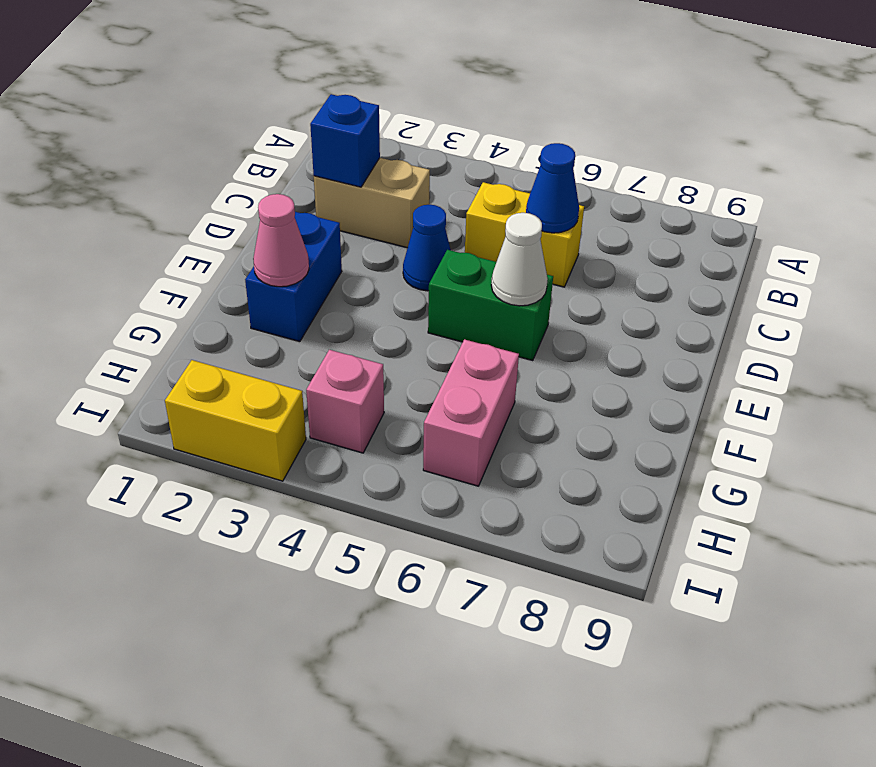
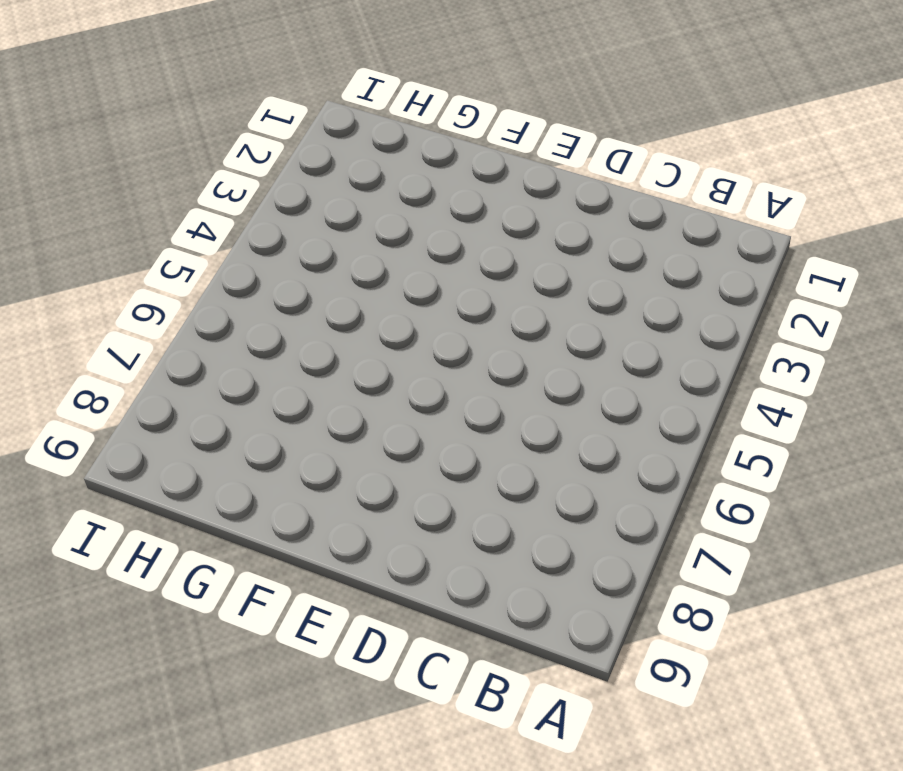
none -> tan brick C2:C3 level 1
none -> yellow brick C5:C6 level 1
none -> blue cone D4 level 1

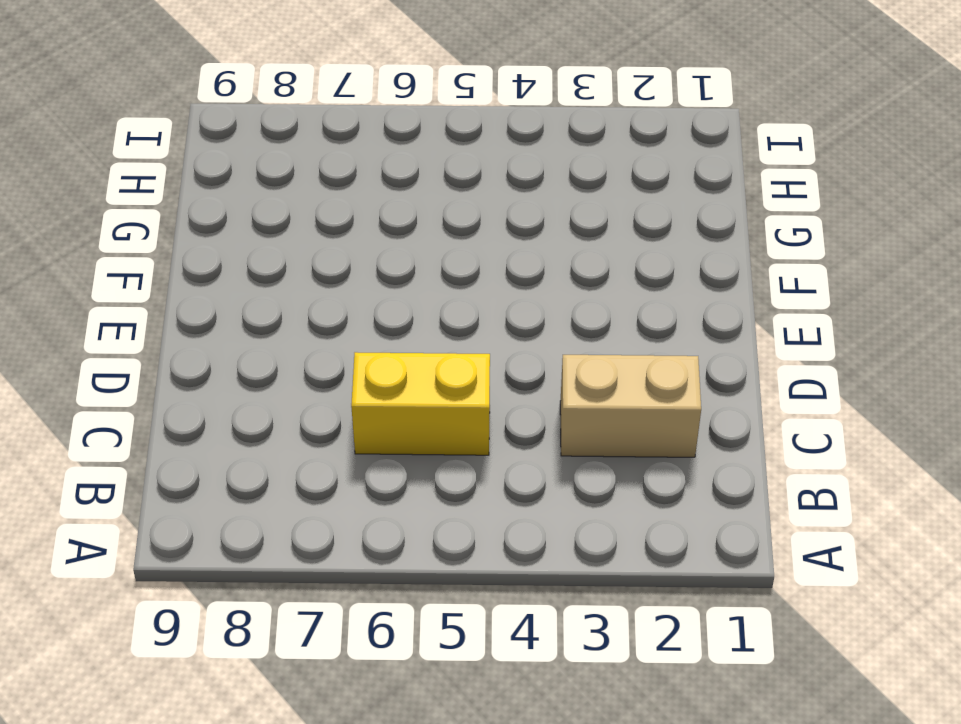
none -> blue cone D4 level 1
none -> blue brick E2:F2 level 1
none -> green brick E5:E6 level 1

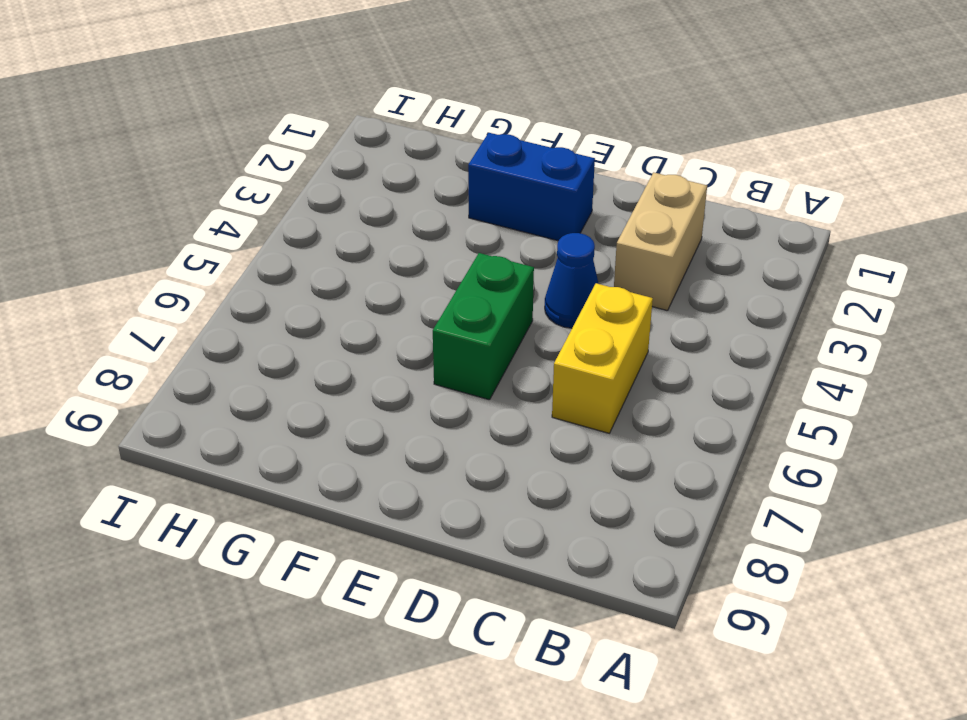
none -> pink brick G6:H6 level 1
none -> pink brick H4 level 1
none -> yellow brick I2:I3 level 1

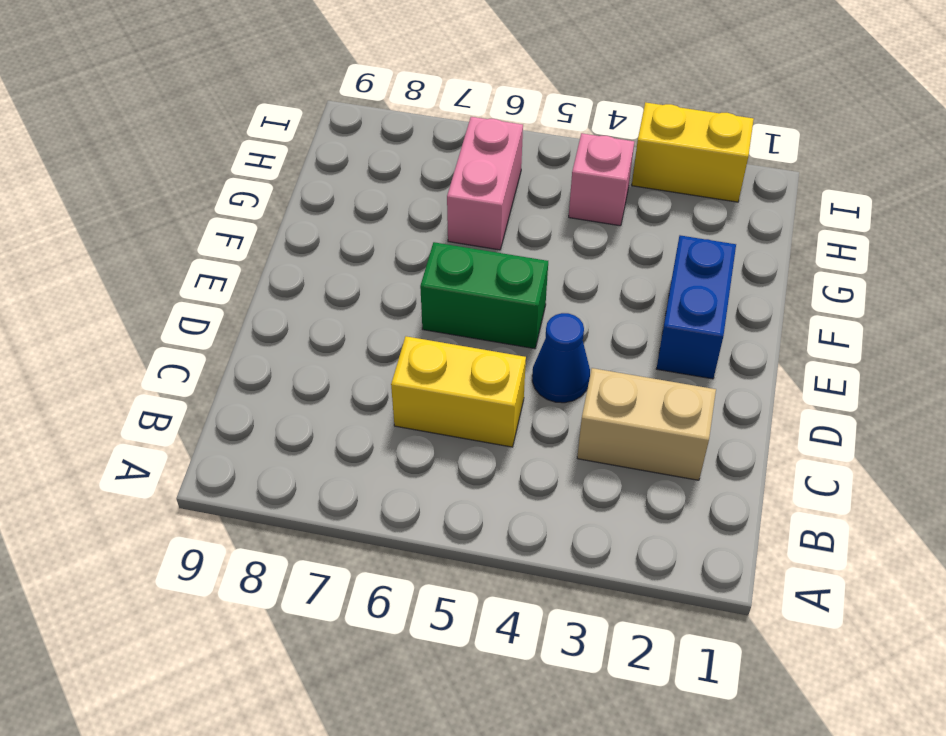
none -> blue brick C2 level 2
none -> blue cone C6 level 2
none -> white cone E6 level 2

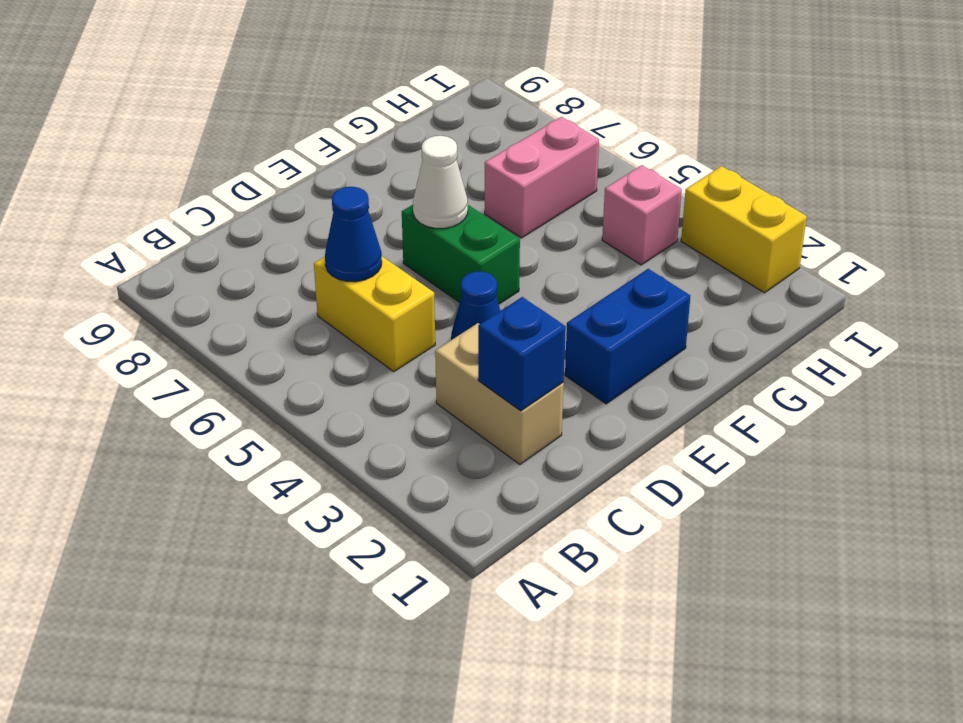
none -> pink cone F2 level 2

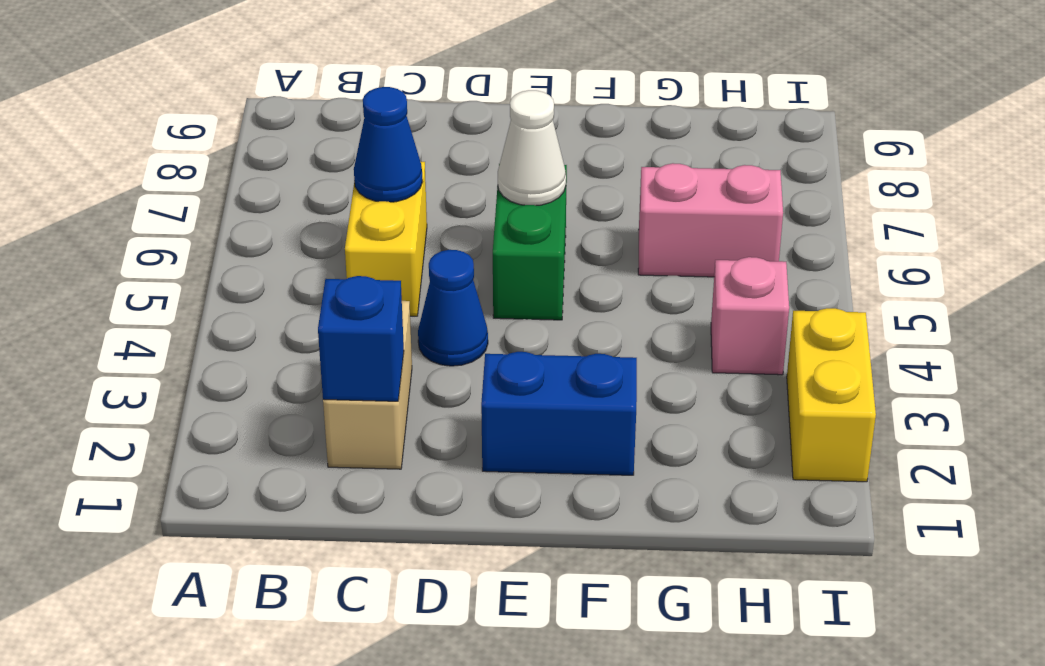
none -> pink cone F2 level 2

